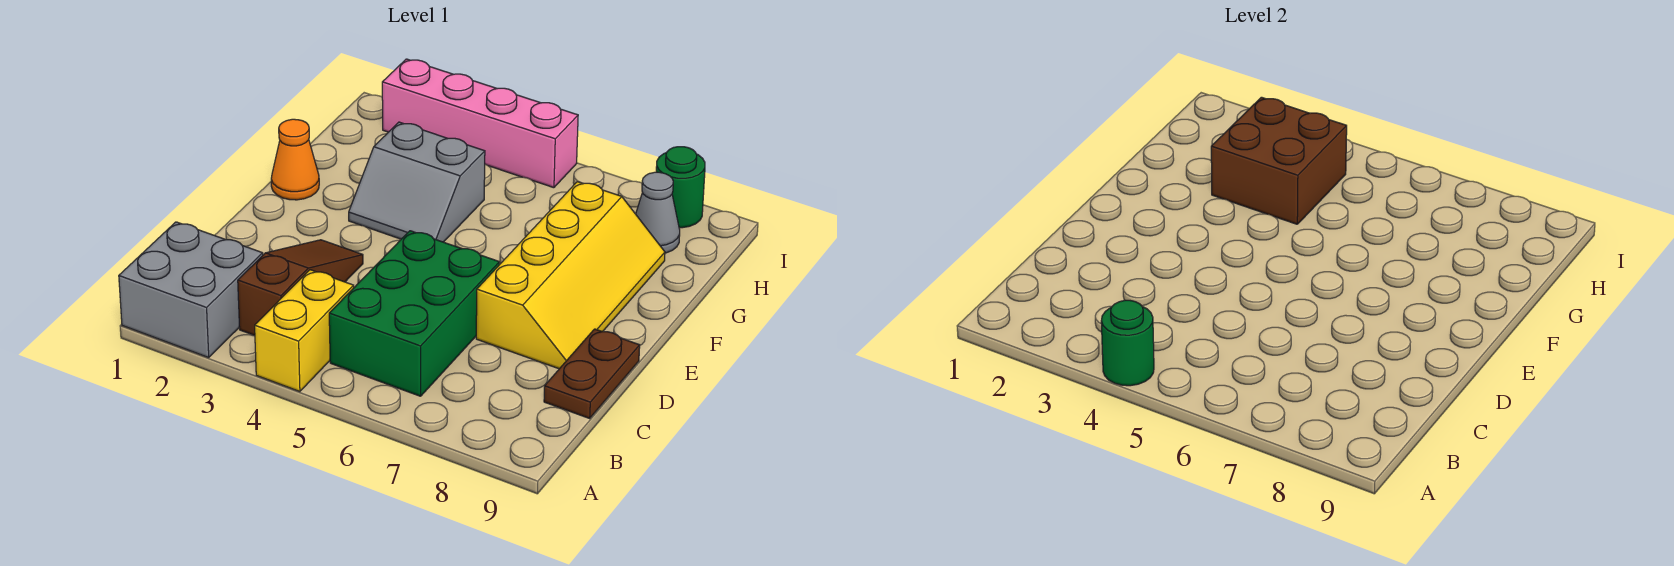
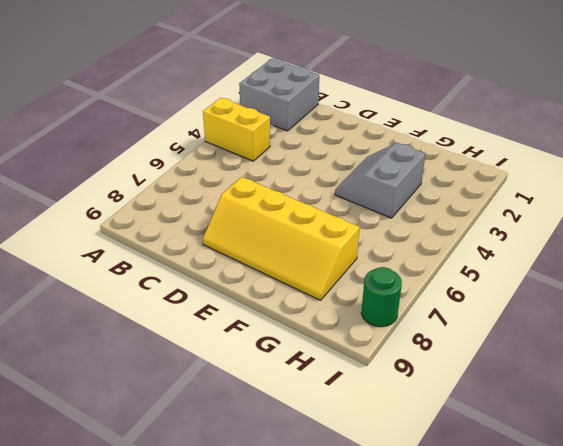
none -> brown slope B3:D3 level 1 top B
none -> green brick B5:D6 level 1
none -> brown plate C9:D9 level 1

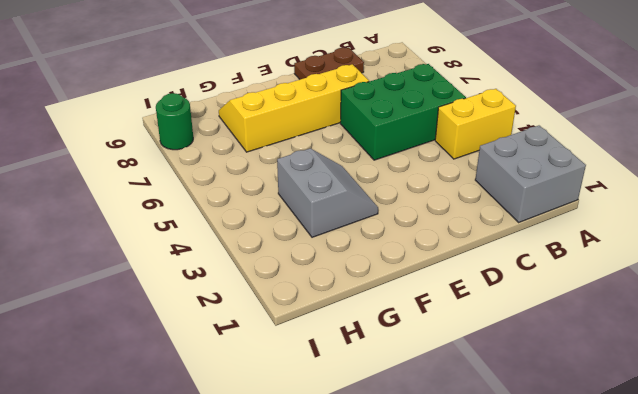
none -> brown slope B3:D3 level 1 top B
none -> orange cone F1 level 1
none -> grey cone H8 level 1

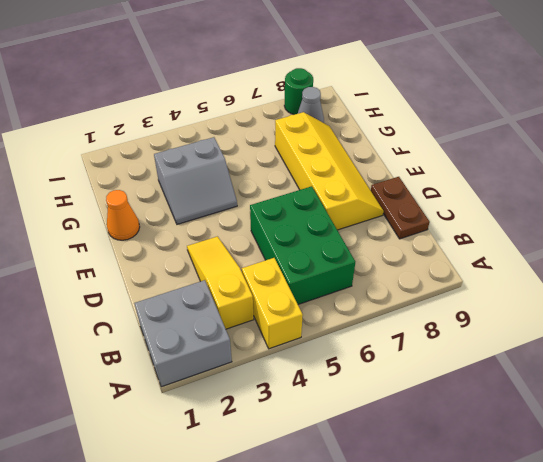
yellow slope B3:D3 level 1 top B -> brown slope B3:D3 level 1 top B
none -> pink brick I2:I5 level 1
none -> green round brick A4 level 2
none -> brown brick G3:H4 level 2

